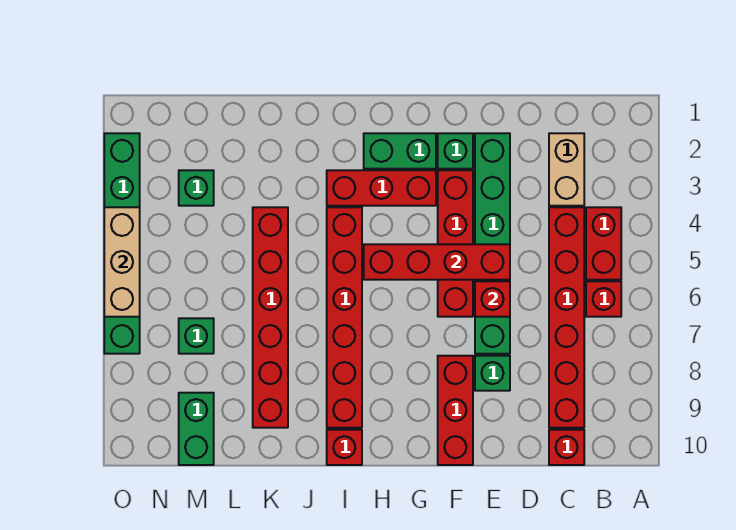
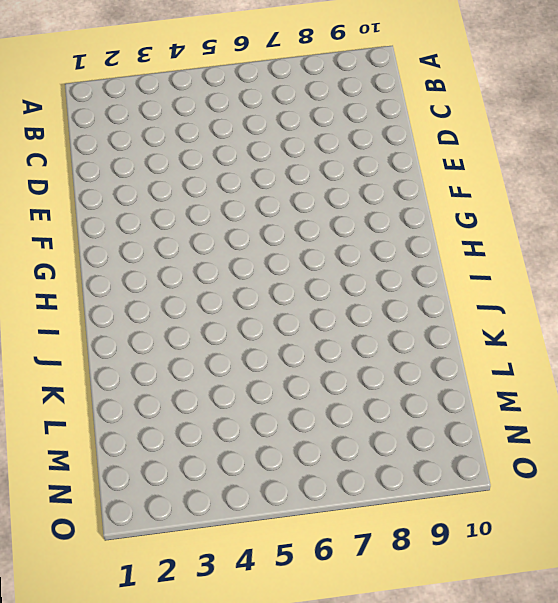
none -> red brick B4:B5 level 1
none -> red brick B6 level 1
none -> tan brick C2:C3 level 1

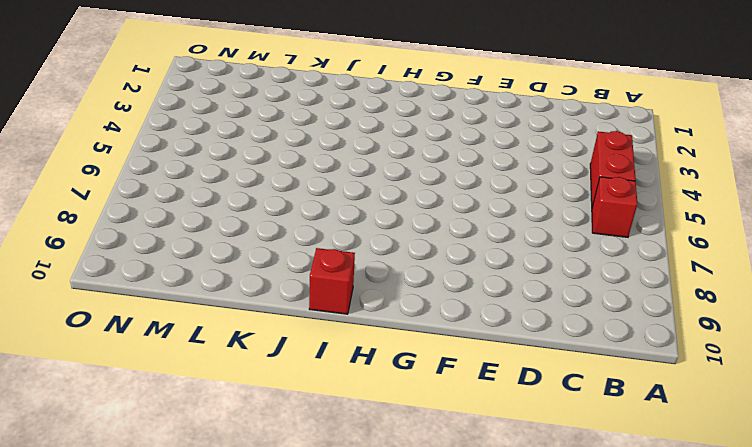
none -> tan brick C2:C3 level 1
none -> red brick C4:C9 level 1
none -> red brick C10 level 1

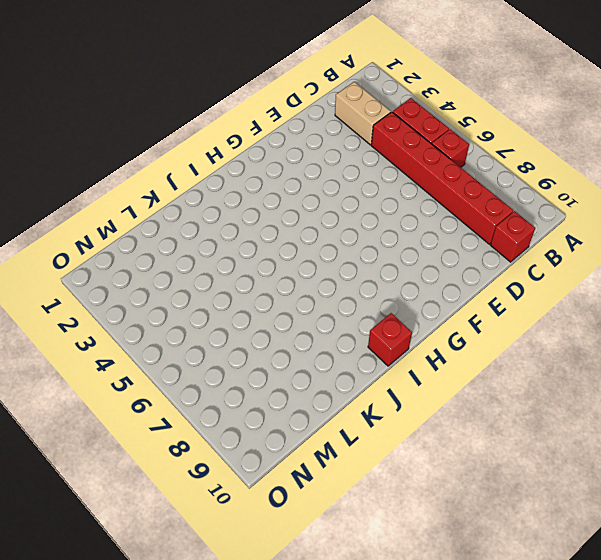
none -> green brick E2:E7 level 1
none -> green brick E8 level 1
none -> green brick F2 level 1

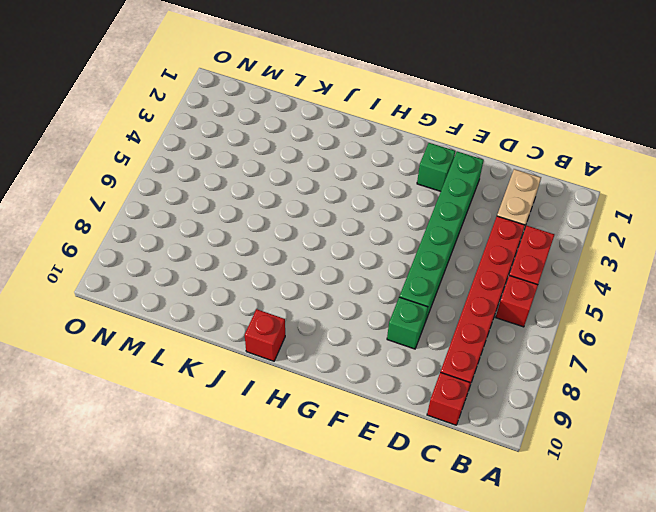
none -> red brick F3:F6 level 1
none -> red brick F8:F10 level 1
none -> green brick G2:H2 level 1

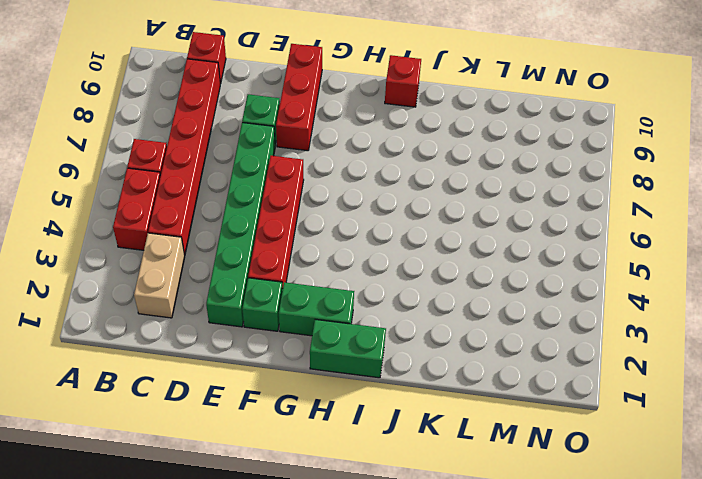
green brick H1:I1 level 1 -> green brick M9:M10 level 1
none -> red brick G3:I3 level 1
none -> red brick I4:I9 level 1
none -> red brick K4:K9 level 1

